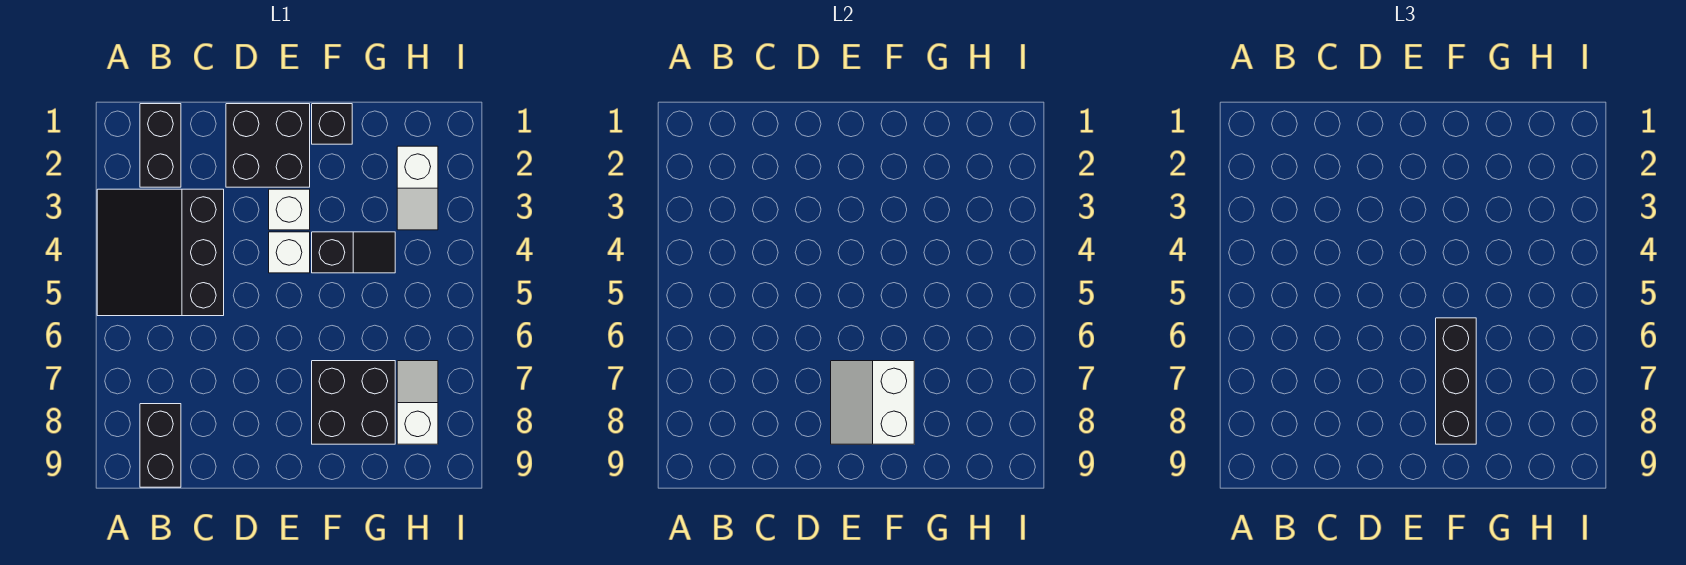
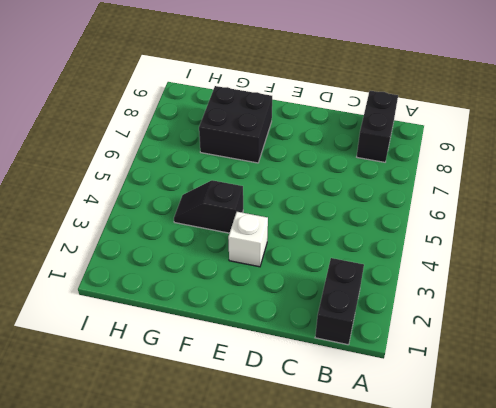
none -> black slope A3:C5 level 1 top C
none -> black brick D1:E2 level 1
none -> white brick E4 level 1

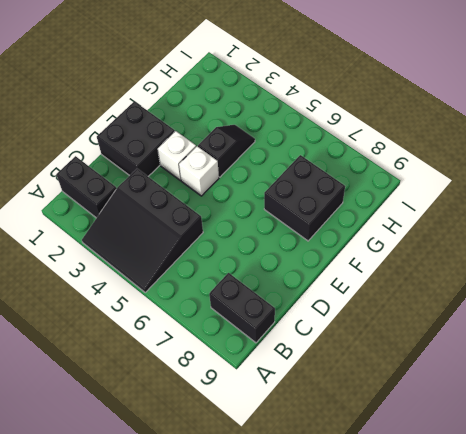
none -> black brick F1 level 1
none -> white slope H2:H3 level 1 top 2
none -> white slope H7:H8 level 1 top 8

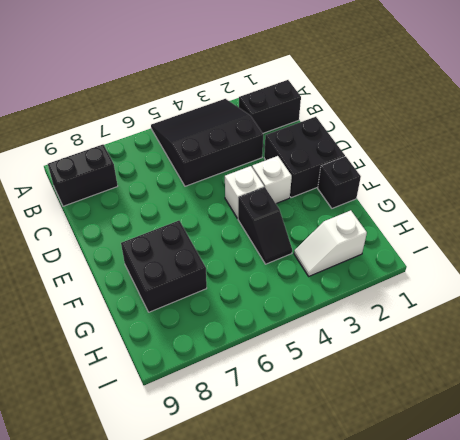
none -> white slope H7:H8 level 1 top 8
none -> white slope E7:F8 level 2 top F
none -> black brick F6:F8 level 3

